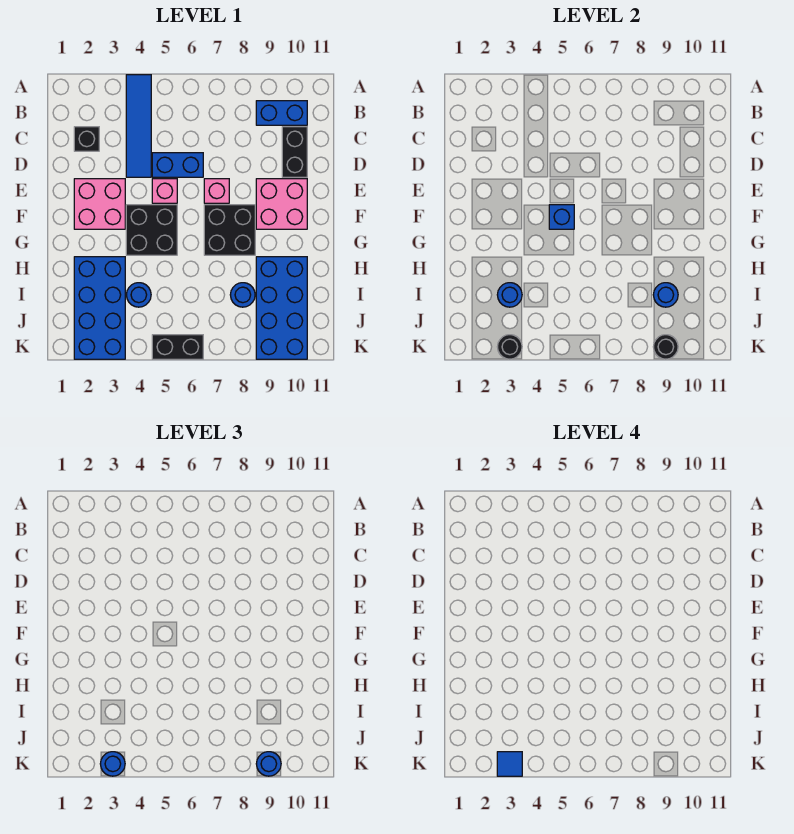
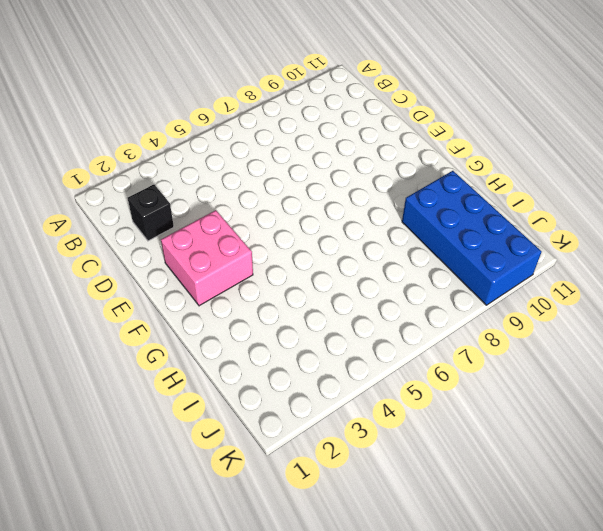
none -> blue tile A4:D4 level 1
none -> blue brick B9:B10 level 1
none -> black brick C10:D10 level 1

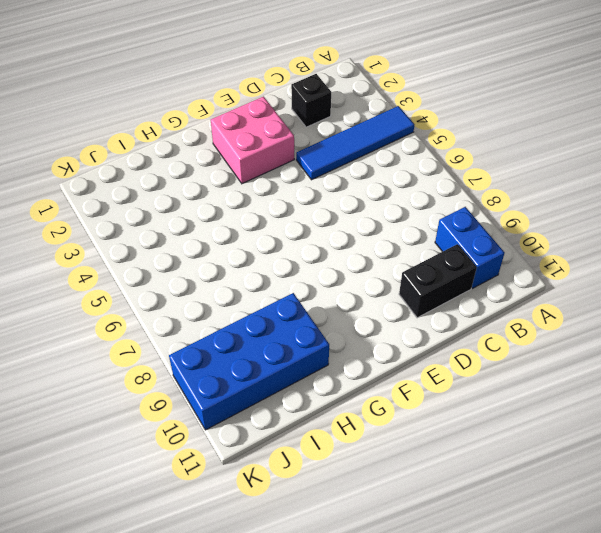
none -> blue brick D5:D6 level 1
none -> pink brick E5 level 1
none -> pink brick E7 level 1

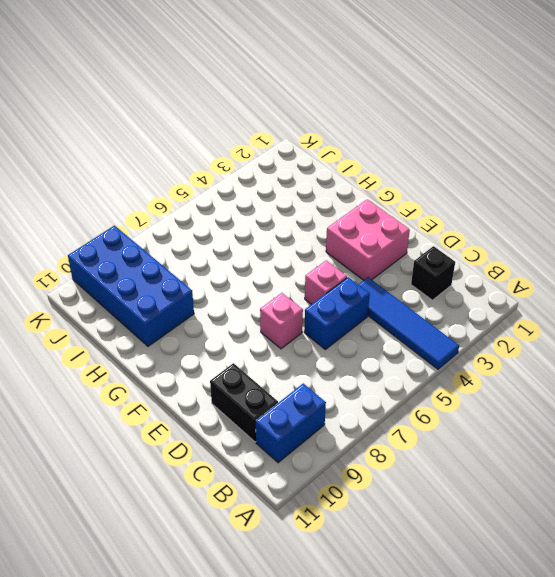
none -> pink brick E9:F10 level 1
none -> black brick F4:G5 level 1
none -> black brick F7:G8 level 1

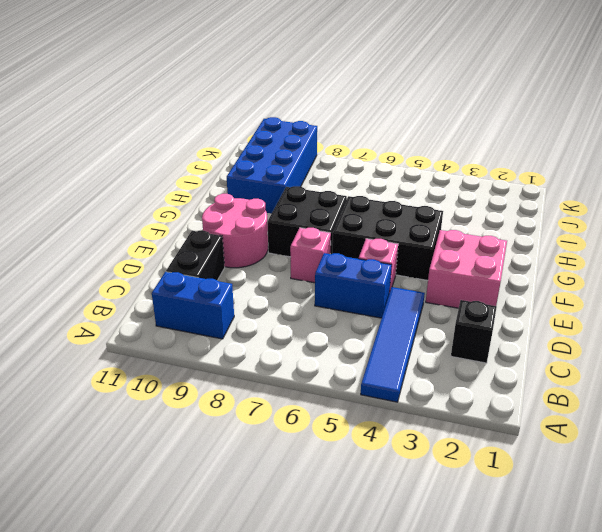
pink round brick E9:F10 level 1 -> pink brick E9:F10 level 1
black brick F4:G6 level 1 -> black brick F4:G5 level 1
none -> blue brick H2:K3 level 1
none -> blue round brick I4 level 1
none -> blue round brick I8 level 1

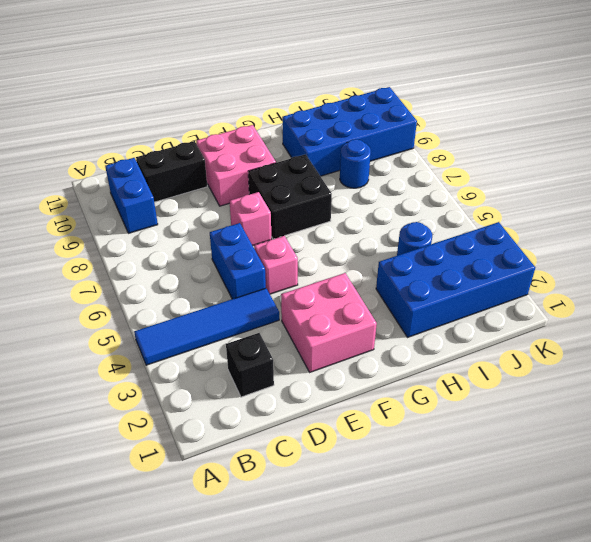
none -> black brick F4:G5 level 1
none -> black brick K5:K6 level 1
none -> blue brick F5 level 2

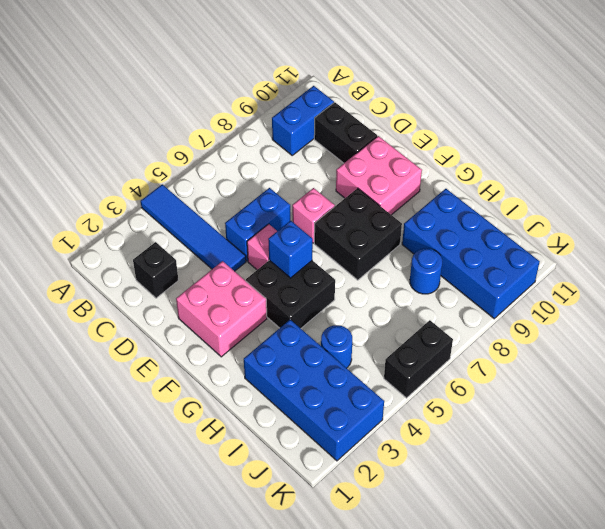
none -> blue round brick I3 level 2
none -> blue round brick I9 level 2
none -> black round brick K3 level 2

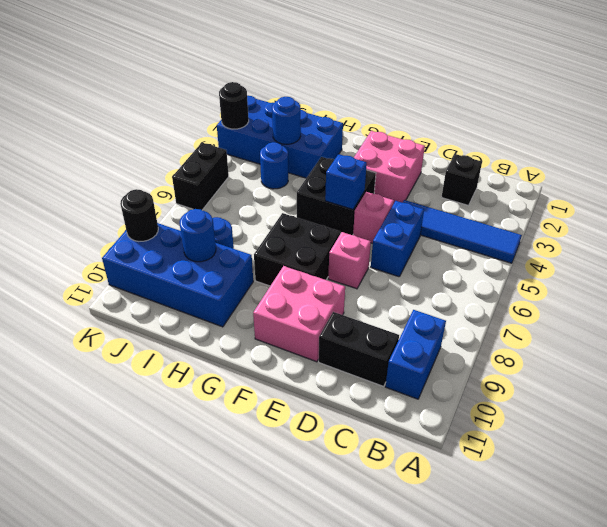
none -> blue round brick K3 level 3
none -> blue round brick K9 level 3
none -> blue tile K3 level 4

